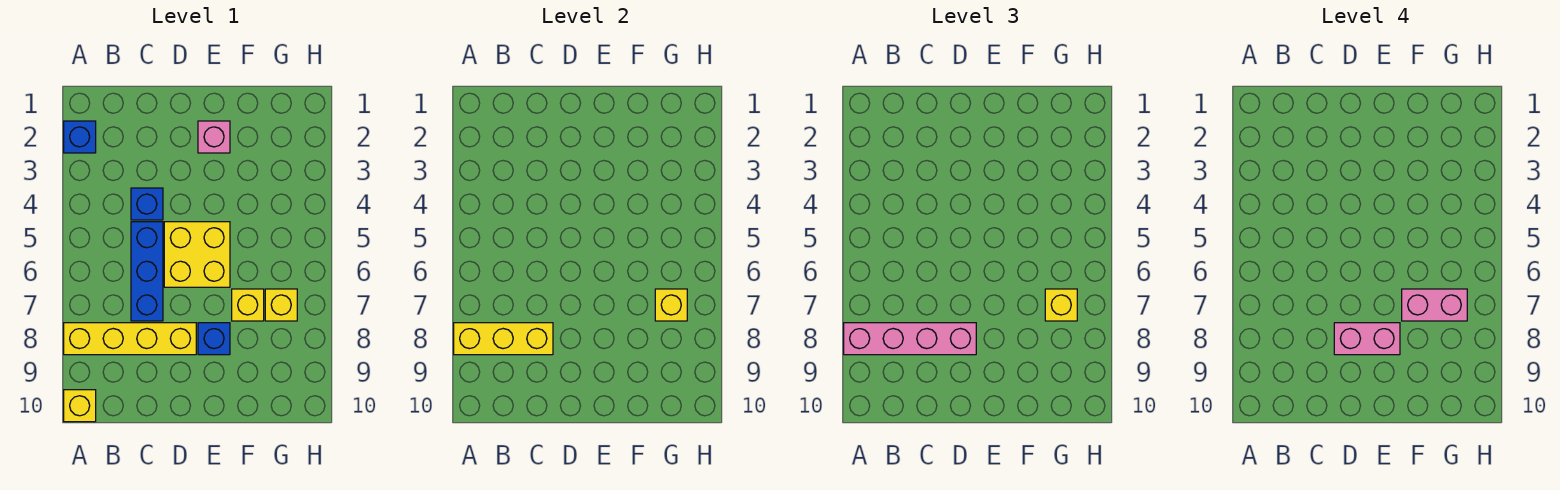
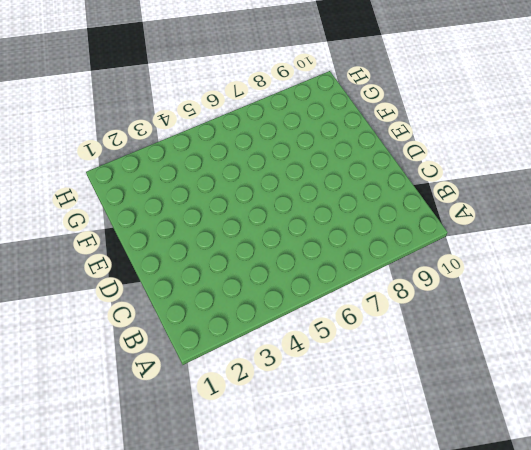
none -> blue brick A2 level 1
none -> yellow brick A8:D8 level 1
none -> yellow brick A10 level 1

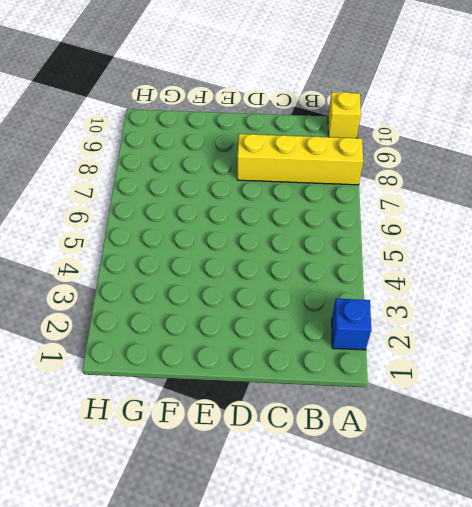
none -> blue brick C4 level 1
none -> blue brick C5:C7 level 1
none -> yellow brick D5:E6 level 1

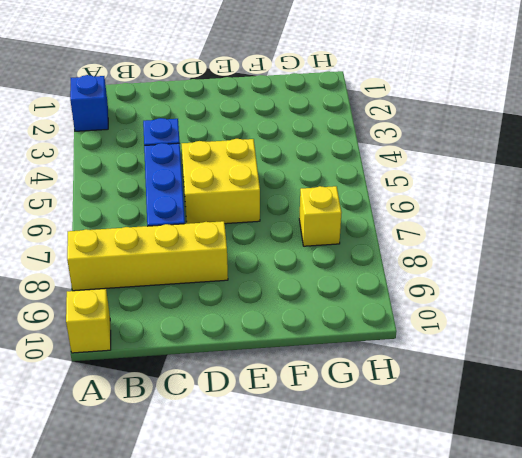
none -> pink brick E2 level 1
none -> blue brick E8 level 1
none -> yellow brick F7 level 1

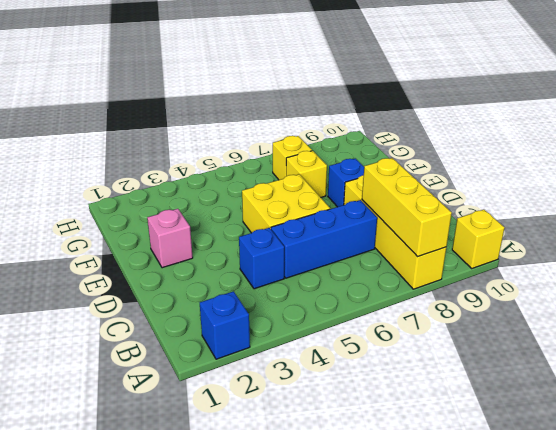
none -> yellow brick G7 level 2
none -> pink brick A8:D8 level 3
none -> yellow brick G7 level 3

